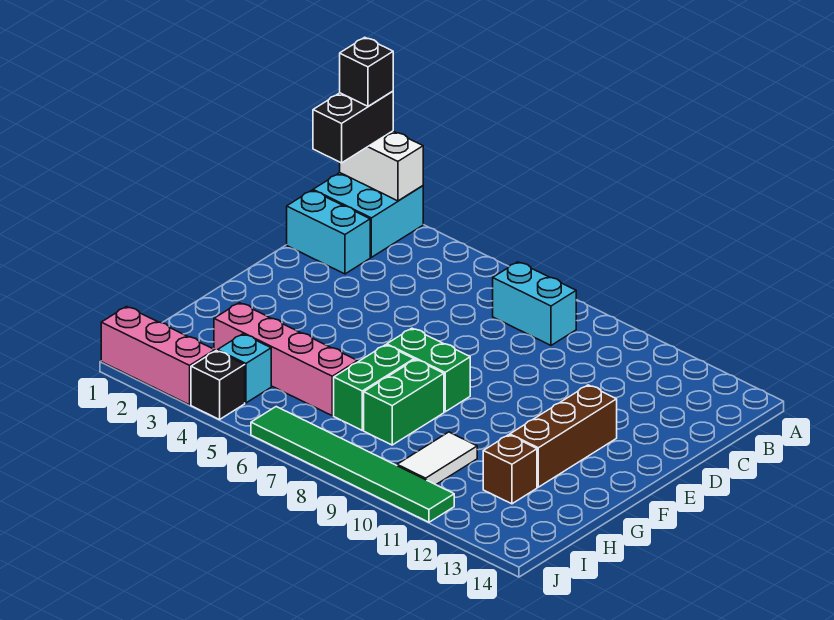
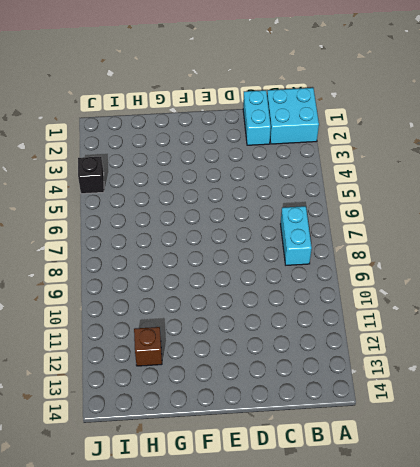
none -> brown brick E12:G12 level 1
none -> green brick F7:F8 level 1
none -> green brick G7:H7 level 1

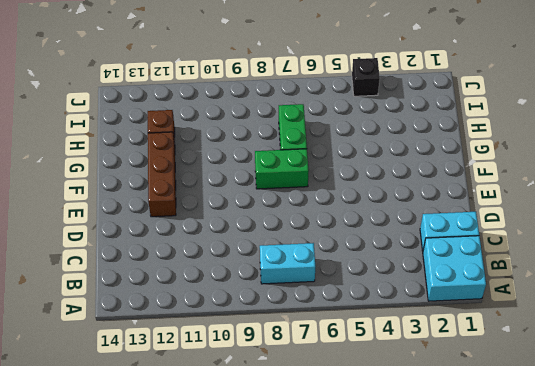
none -> green brick G8:H8 level 1
none -> pink brick H3:H6 level 1
none -> white tile H10:I10 level 1

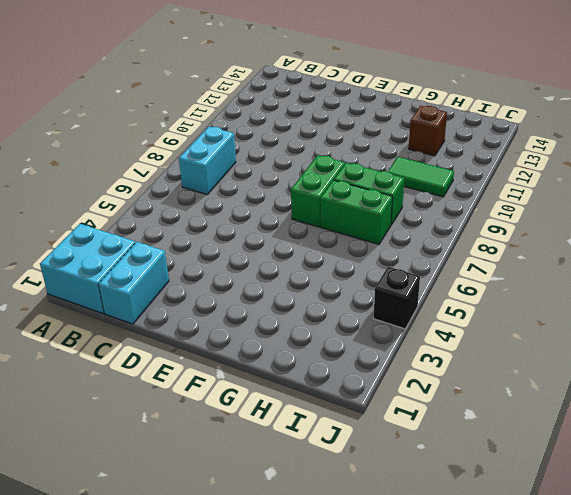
green tile H10:I10 level 1 -> white tile H10:I10 level 1
none -> brown brick E12:G12 level 1
none -> pink brick H3:H6 level 1
none -> cyan brick I4 level 1

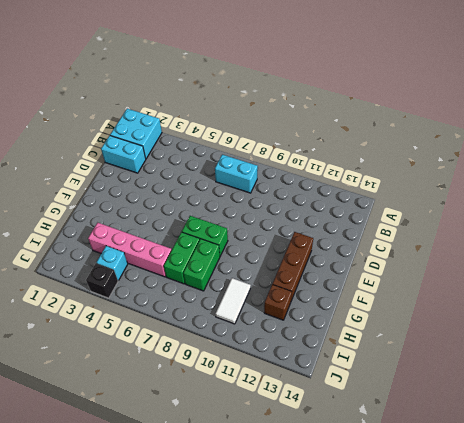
none -> pink brick J1:J3 level 1
none -> green tile J6:J11 level 1
none -> white brick A1:A2 level 2

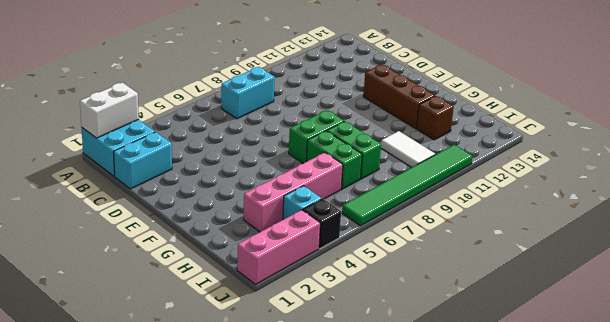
none -> black brick A1:B1 level 3
none -> black brick A1 level 4

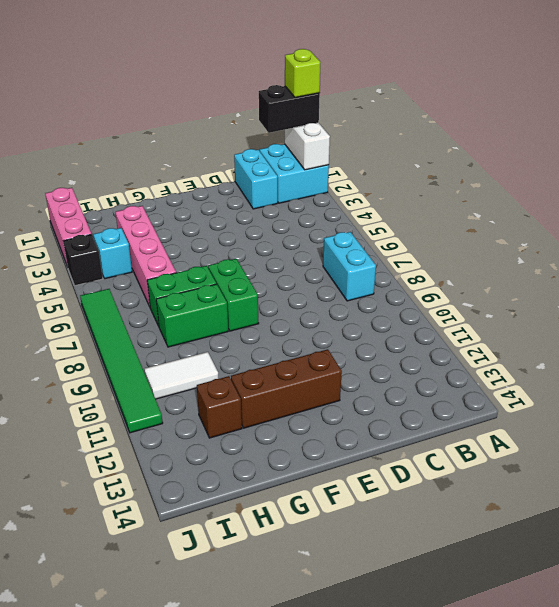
lime brick A1 level 4 -> black brick A1 level 4

